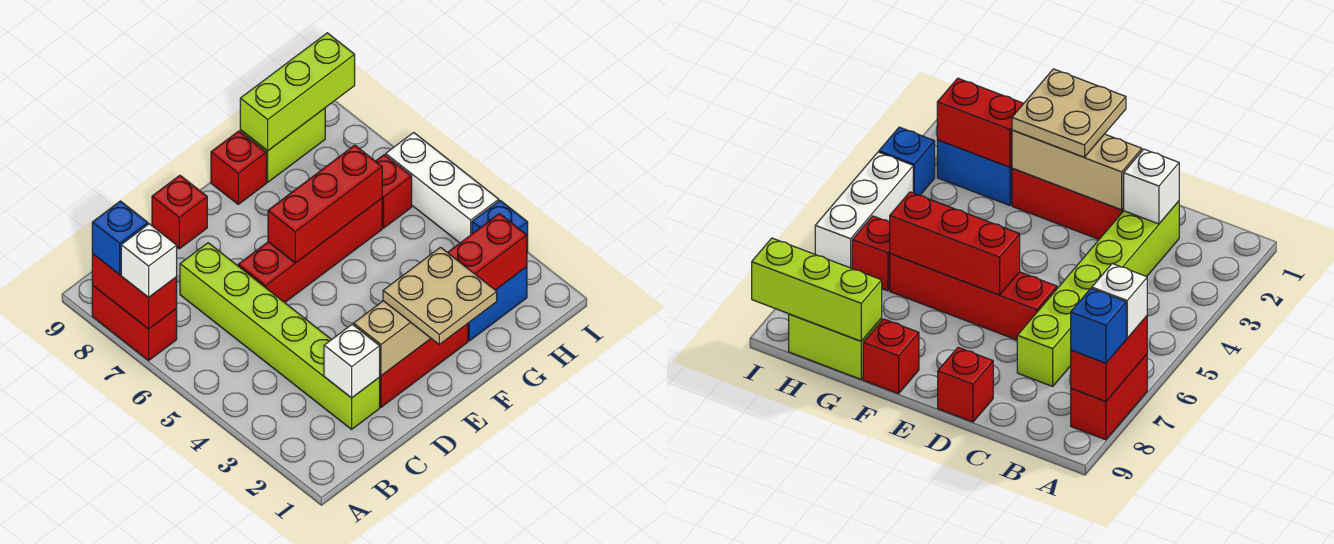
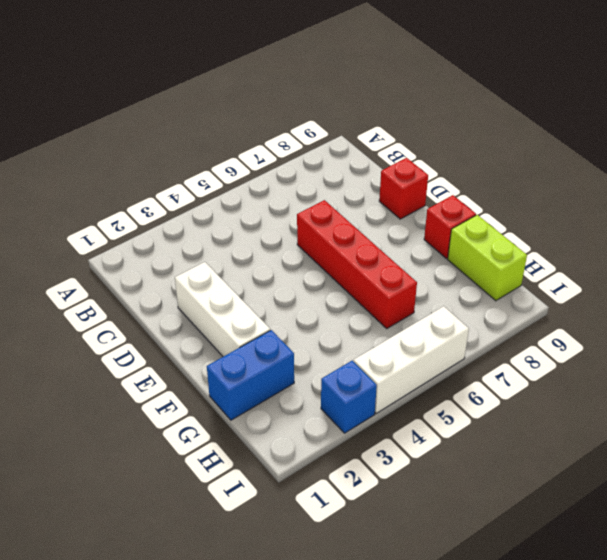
white brick D2:F2 level 1 -> red brick D2:F2 level 1
blue brick G1:G2 level 1 -> blue brick G2:H2 level 1
none -> red brick A7:A8 level 1
none -> lime brick C2:C7 level 1
none -> red brick H6 level 1

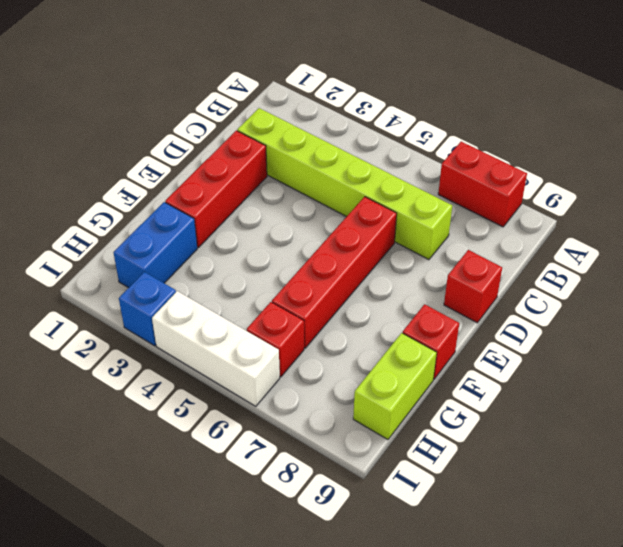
none -> red brick A7:A8 level 2
none -> white brick C2 level 2
none -> tan brick D2:F2 level 2

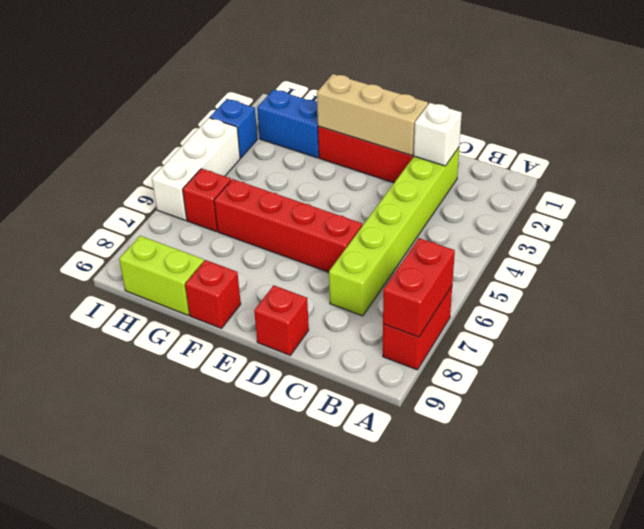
none -> red brick E6:G6 level 2
none -> red brick G2:H2 level 2
none -> lime brick G9:I9 level 2

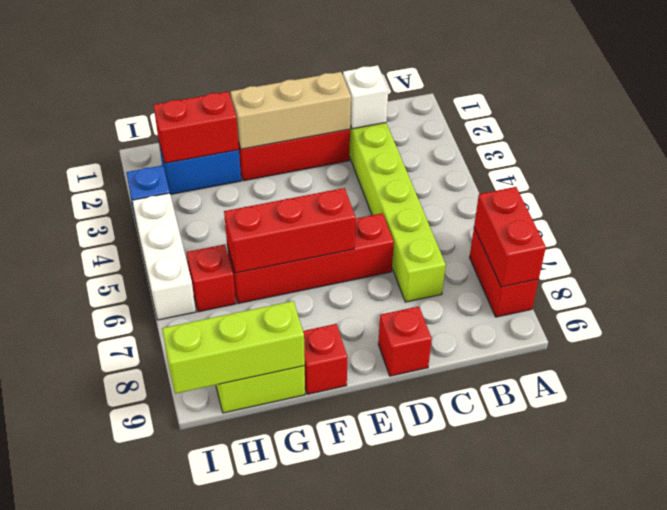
none -> white brick A7 level 3
none -> blue brick A8 level 3
none -> tan plate E1:F2 level 3

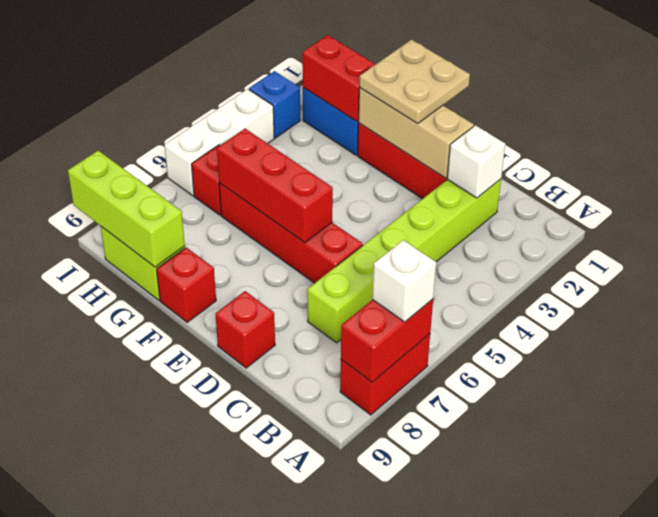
none -> blue brick A8 level 3

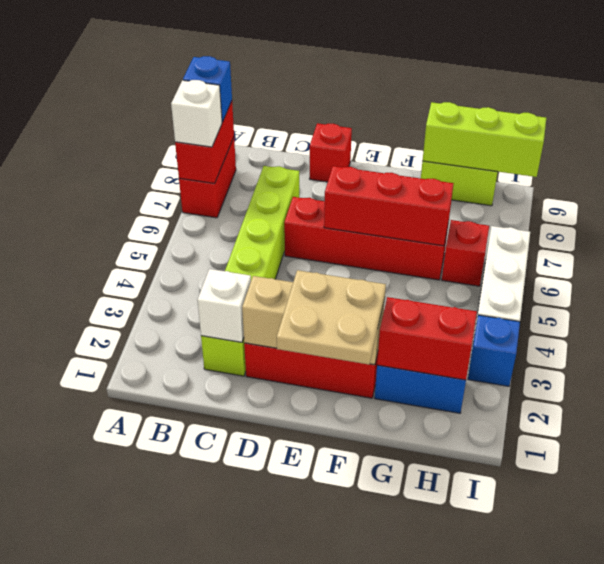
none -> red brick F9 level 1

